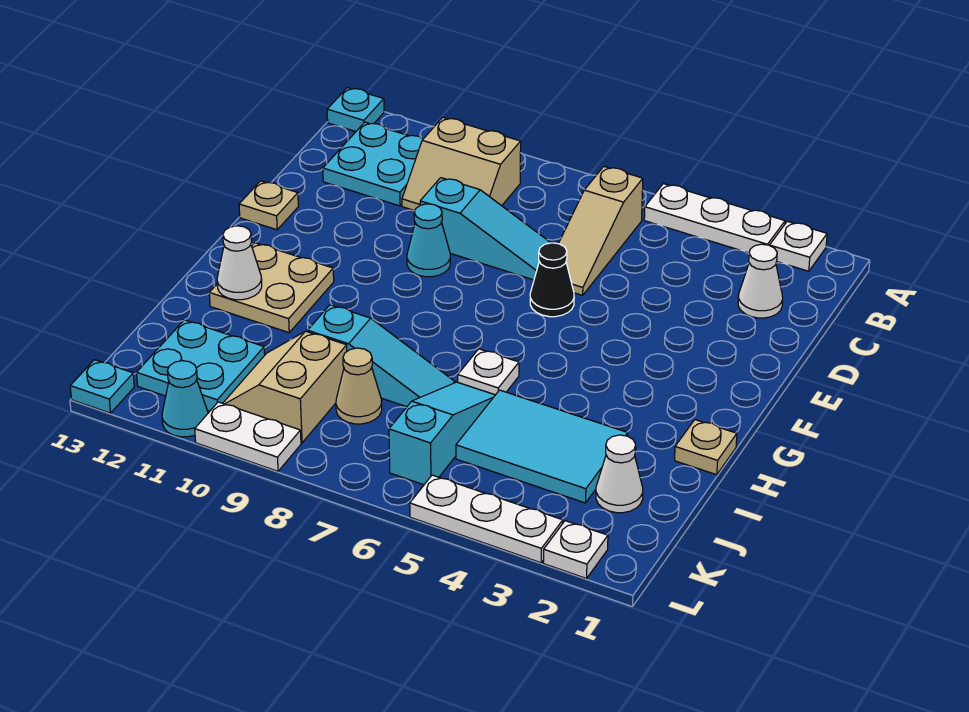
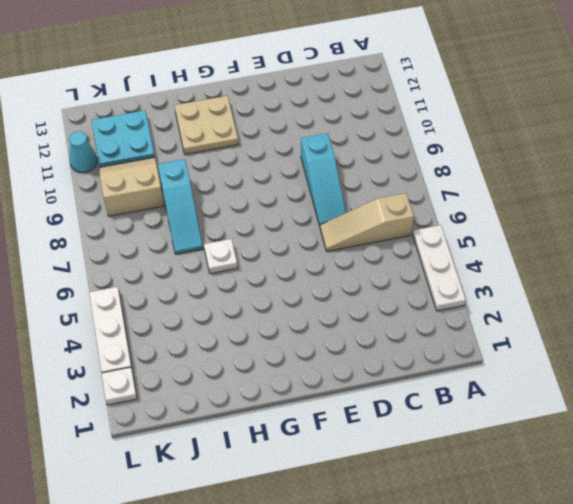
none -> white plate A2 level 1
none -> cyan plate A13 level 1
none -> tan slope B9:C10 level 1 top B

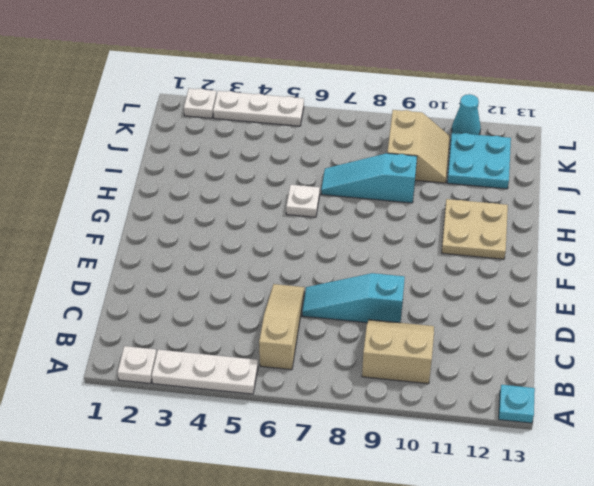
none -> cyan plate B11:C12 level 1
none -> white cone C2 level 1
none -> black cone E6 level 1

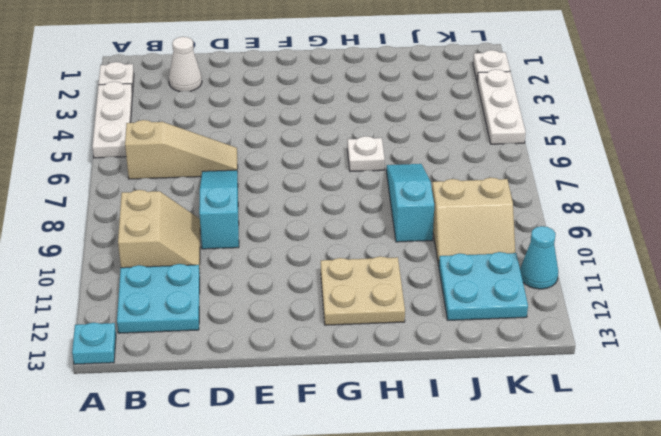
none -> black cone E6 level 1
none -> cyan cone E9 level 1
none -> tan plate E13 level 1

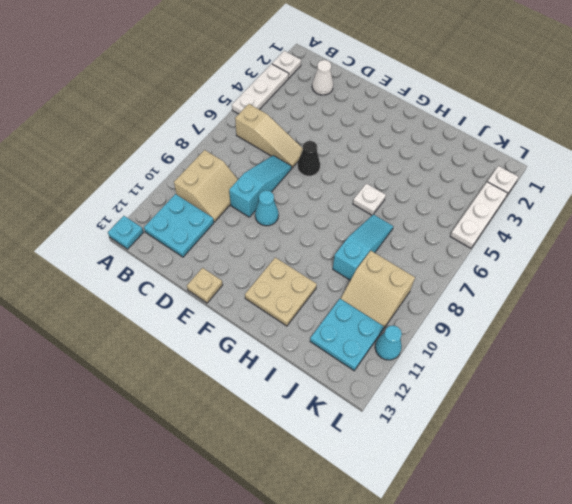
none -> tan plate H1 level 1
none -> cyan tile I3:J5 level 1
none -> cyan slope I6:K6 level 1 top K

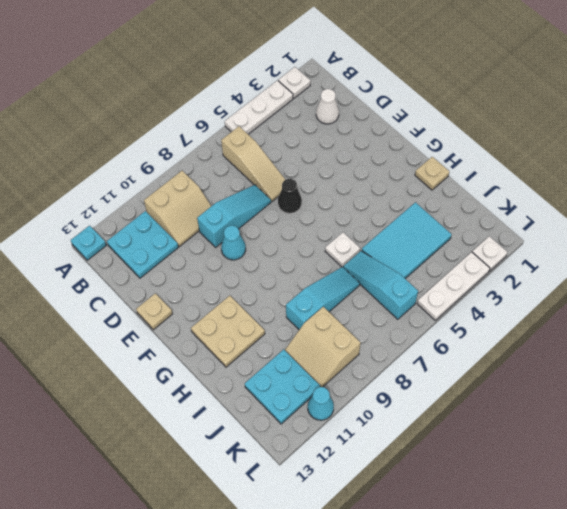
none -> white cone J2 level 1
none -> tan cone J8 level 1
none -> white plate L9:L10 level 1

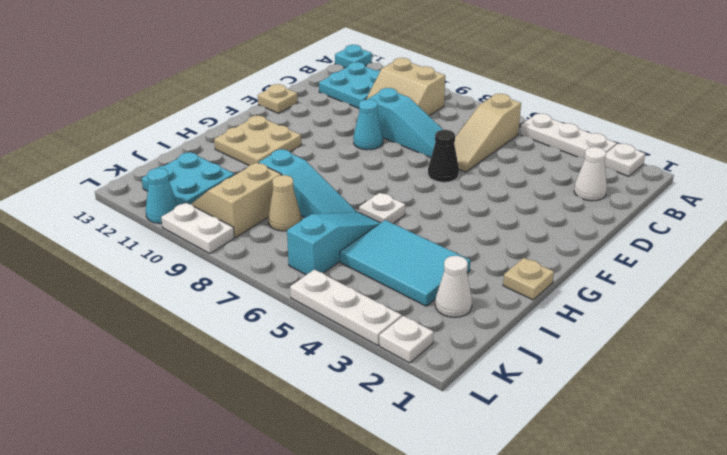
none -> cyan plate L13 level 1
none -> white cone H12 level 2

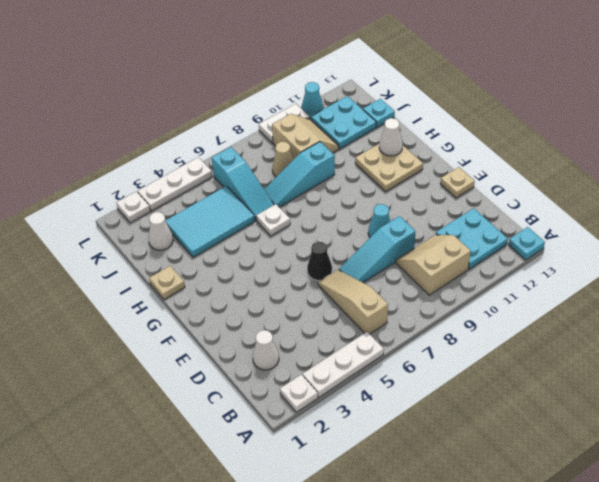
cyan plate J13 level 1 -> cyan plate L13 level 1

